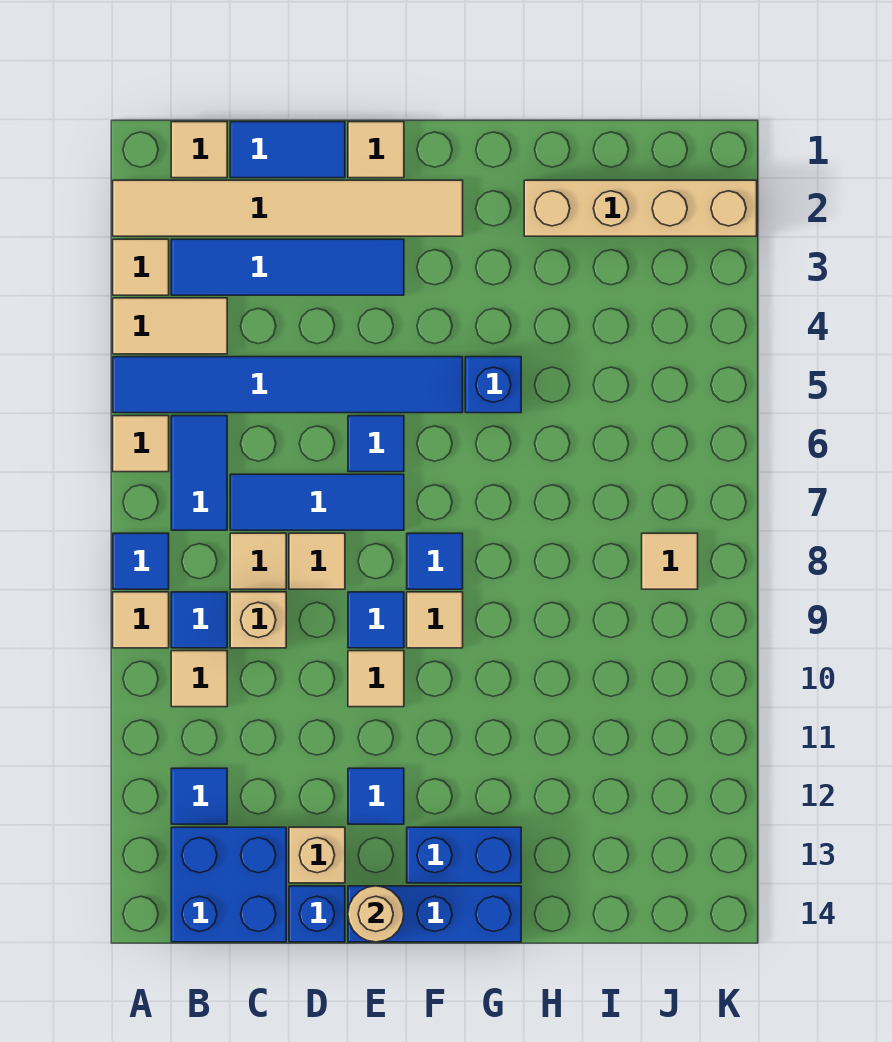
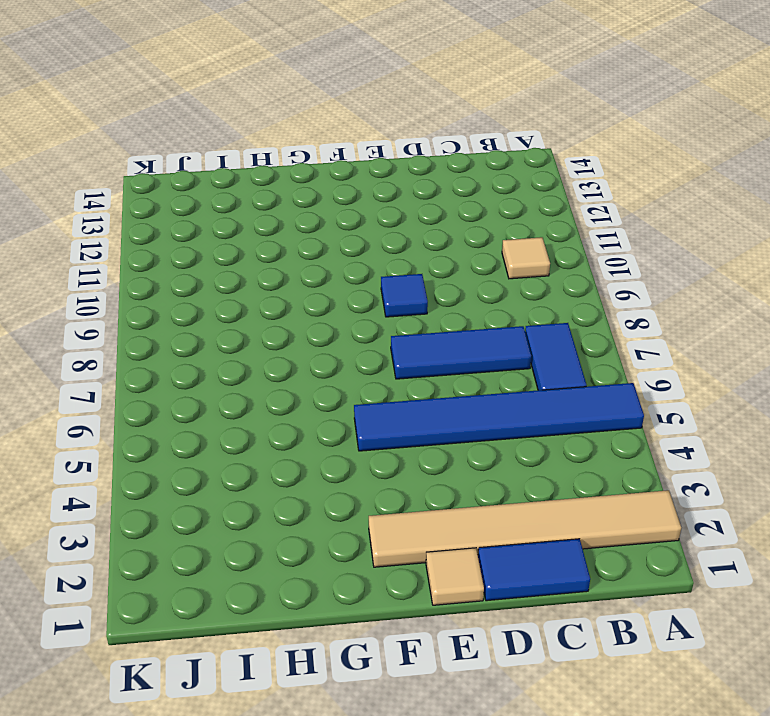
none -> tan tile A3 level 1
none -> tan tile A4:B4 level 1
none -> tan tile A6 level 1
none -> blue tile A8 level 1

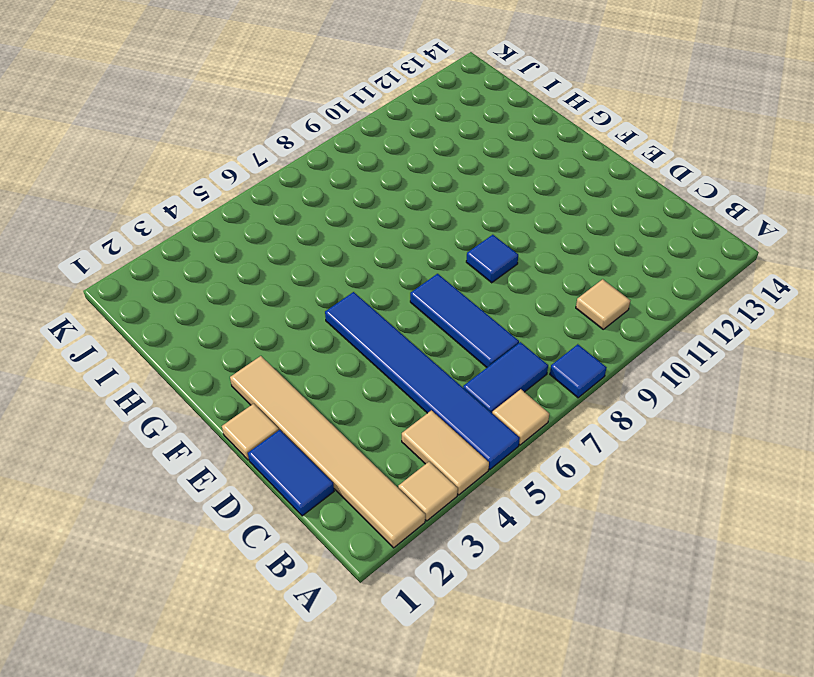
none -> tan tile A9 level 1
none -> tan tile B1 level 1
none -> blue tile B3:E3 level 1
none -> blue tile B9 level 1

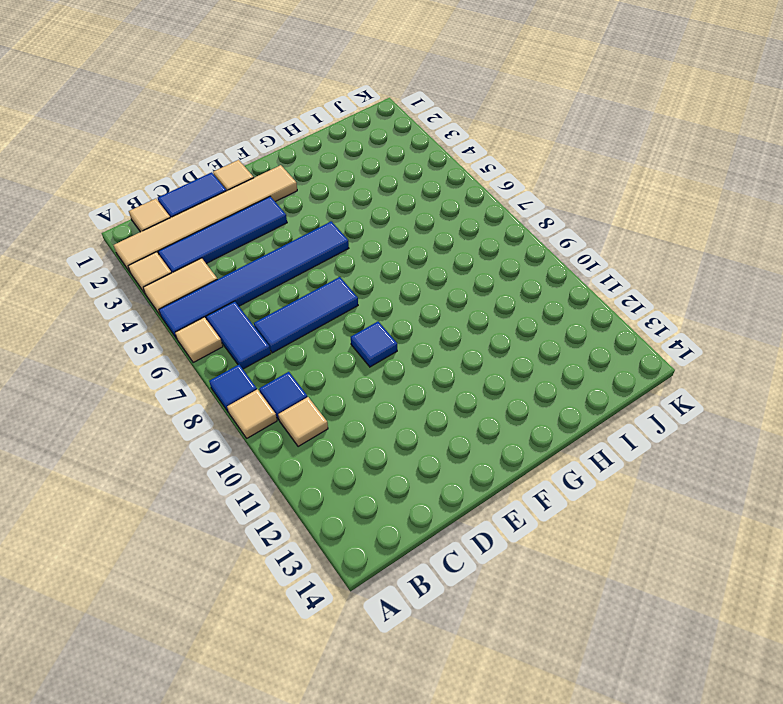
none -> blue tile B12 level 1
none -> blue brick B13:C14 level 1
none -> tan tile C8 level 1
none -> tan brick C9 level 1

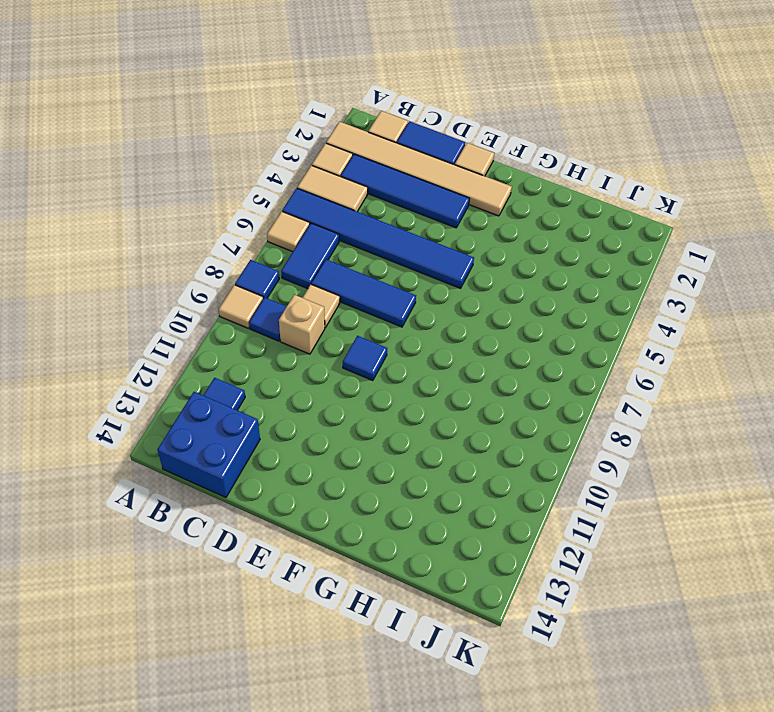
none -> tan tile B10 level 1
none -> tan tile D8 level 1
none -> tan brick D13 level 1
none -> blue brick D14 level 1

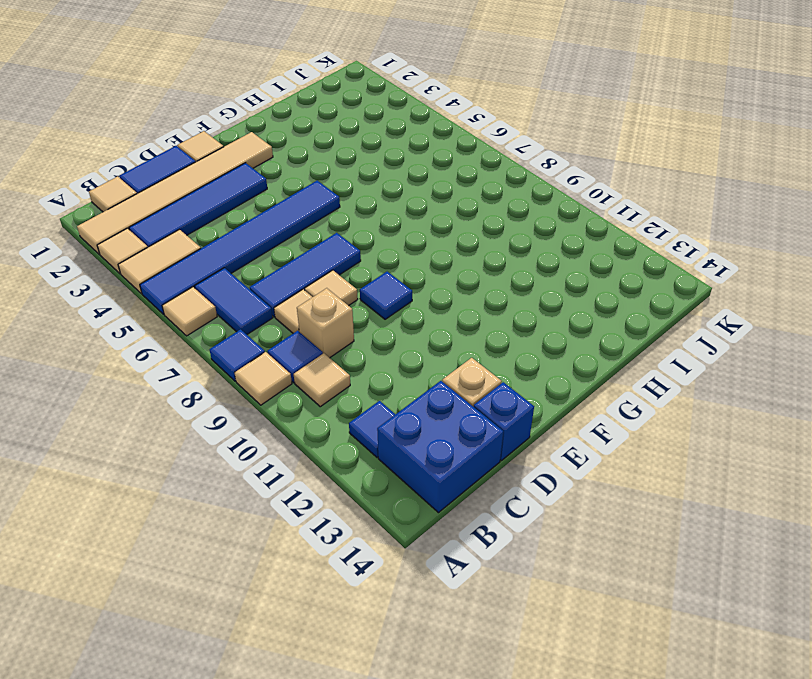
none -> blue tile E6 level 1
none -> tan tile E10 level 1
none -> blue tile E12 level 1
none -> blue brick E14:G14 level 1

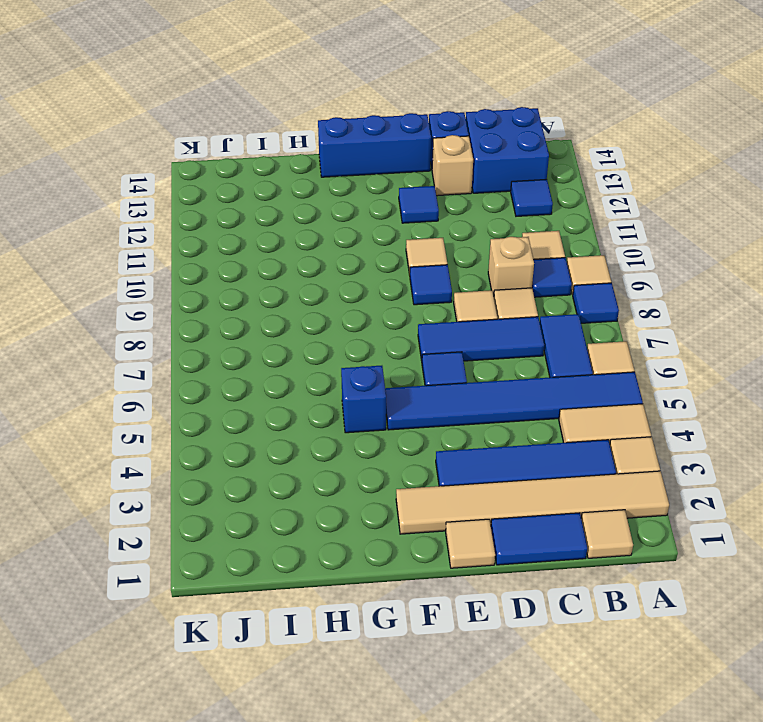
none -> blue tile F8 level 1
none -> tan tile F9 level 1
none -> blue brick F13:G13 level 1
none -> tan brick H2:K2 level 1

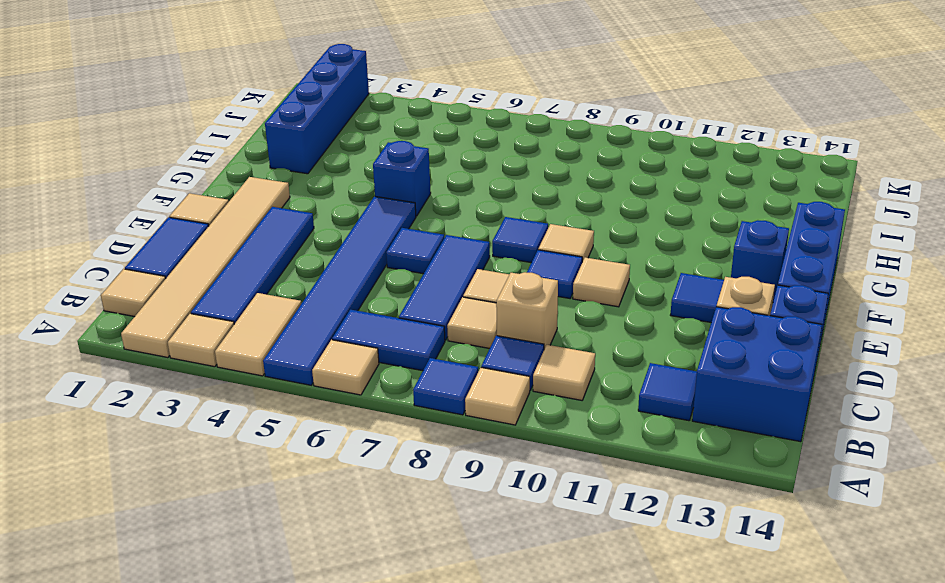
blue brick F13 level 1 -> blue brick F13:G13 level 1
blue brick H2:K2 level 1 -> tan brick H2:K2 level 1
none -> tan tile J8 level 1
none -> tan round brick E14 level 2

